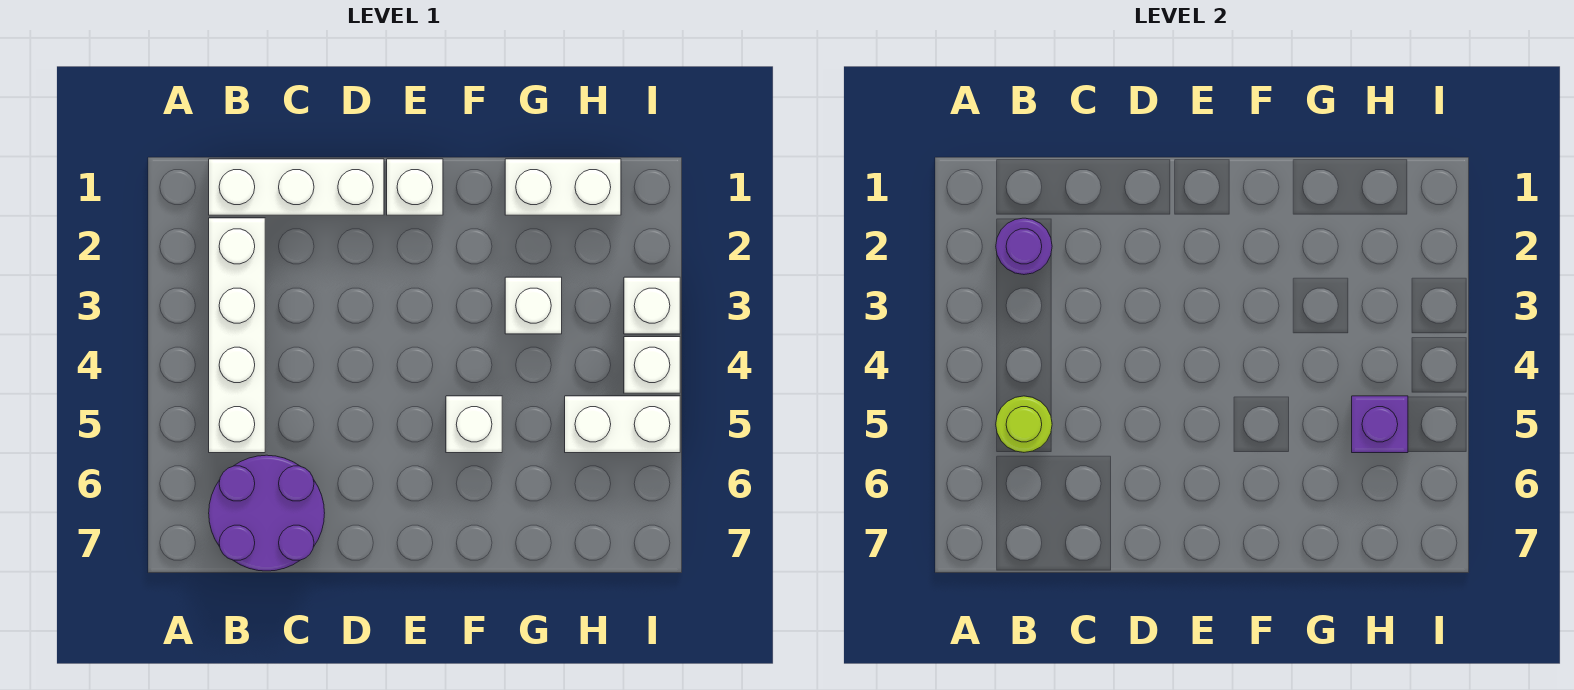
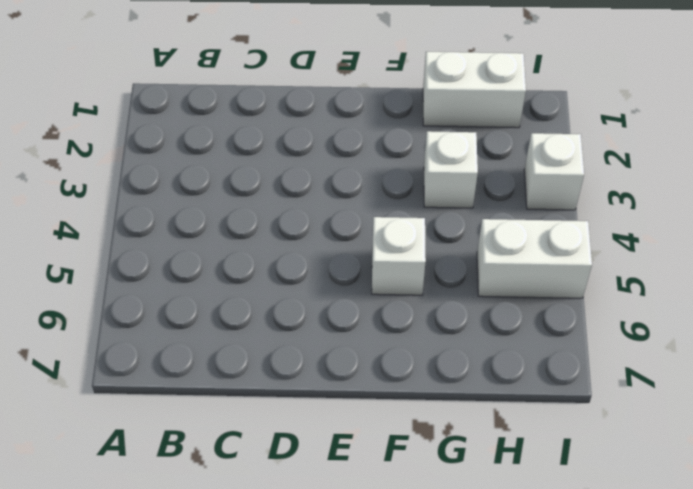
none -> white brick B1:D1 level 1
none -> white brick B2:B5 level 1
none -> purple round brick B6:C7 level 1

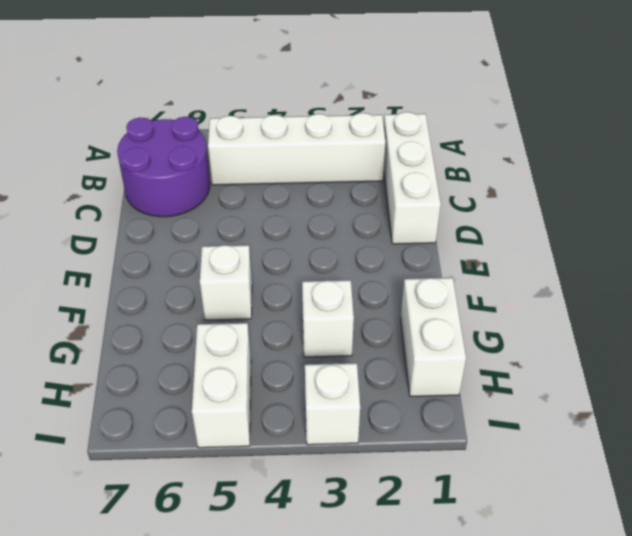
none -> white brick E1 level 1
none -> white brick I4 level 1
none -> purple round brick B2 level 2

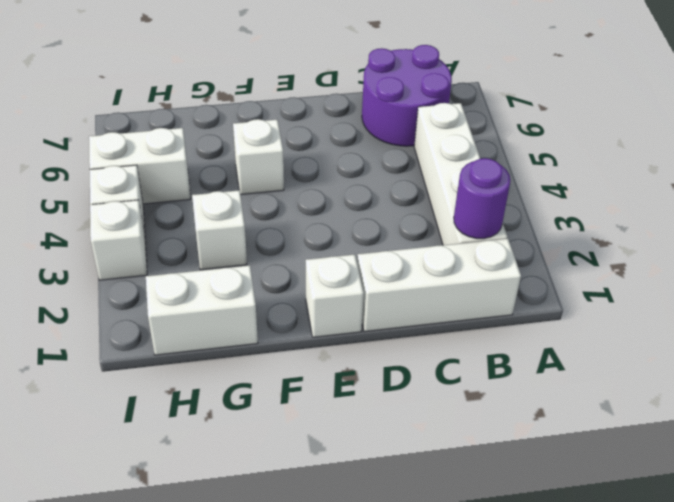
none -> lime round brick B5 level 2
none -> purple brick H5 level 2

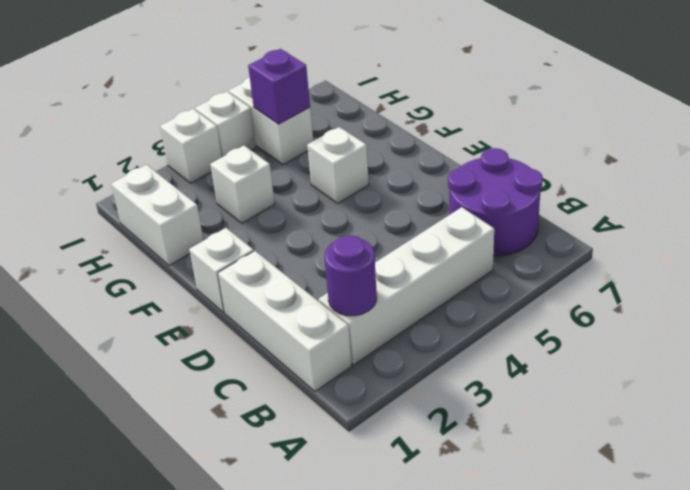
none -> lime round brick B5 level 2

